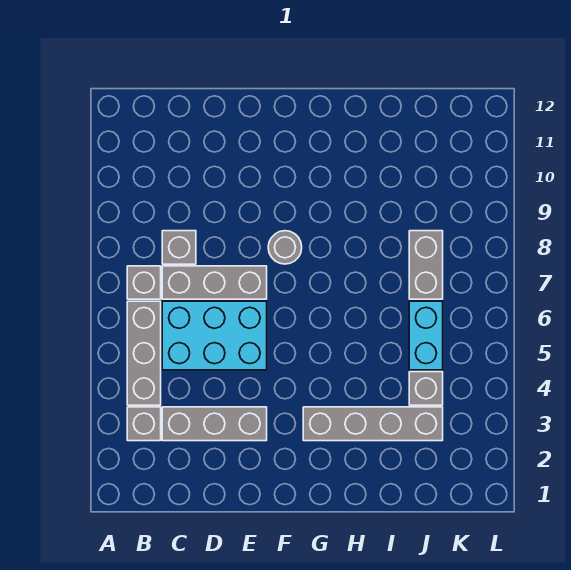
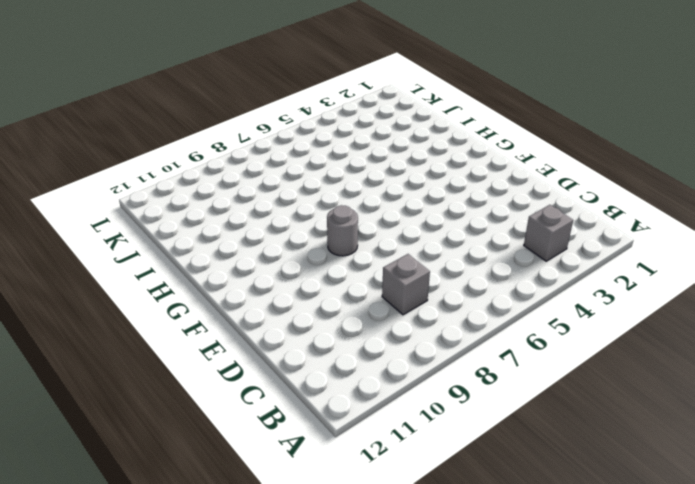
none -> grey brick B4:B6 level 1
none -> grey brick B7 level 1
none -> grey brick C3:E3 level 1

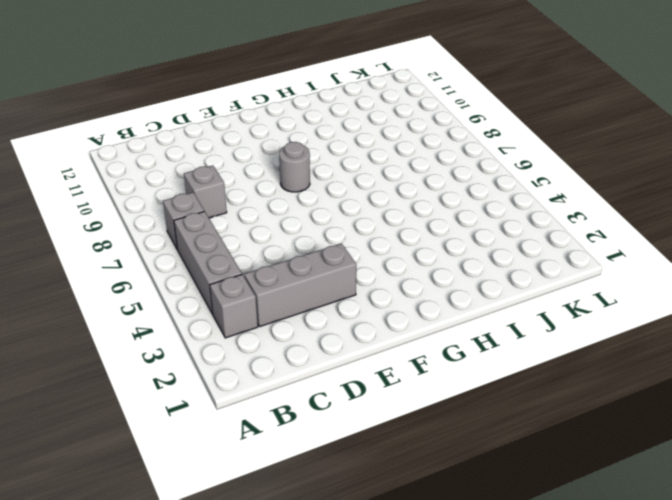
none -> cyan brick C5:E6 level 1
none -> grey brick C7:E7 level 1
none -> grey brick G3:J3 level 1

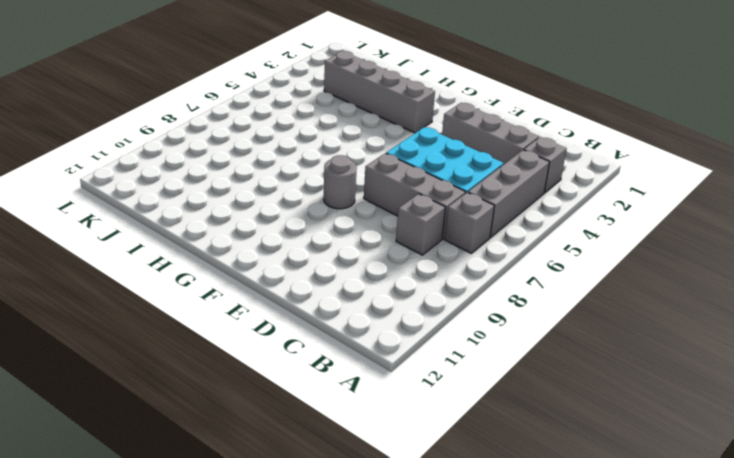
none -> grey brick J4 level 1
none -> cyan brick J5:J6 level 1
none -> grey brick J7:J8 level 1

